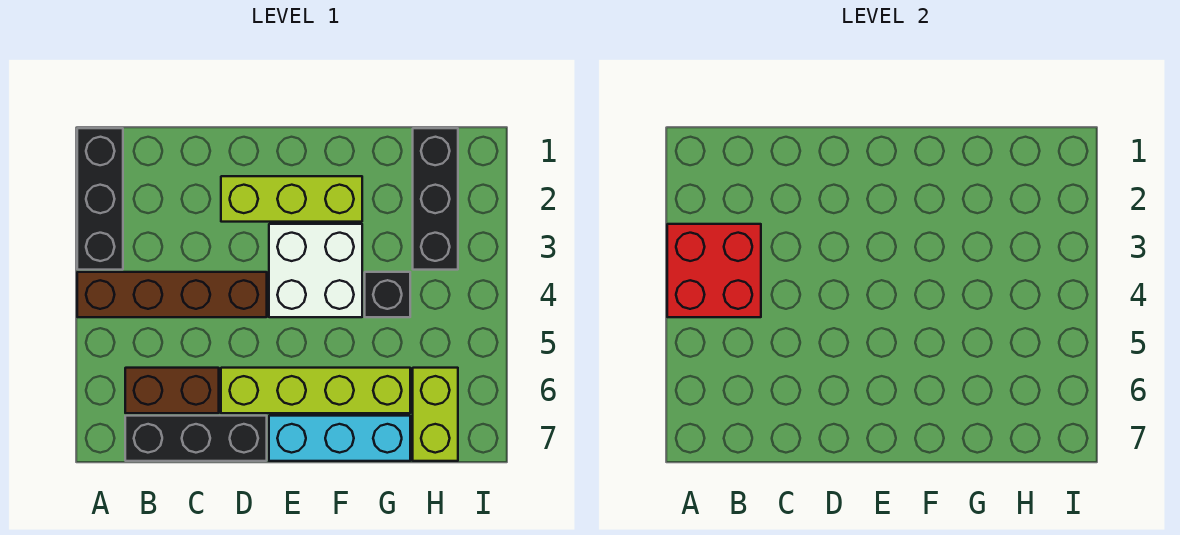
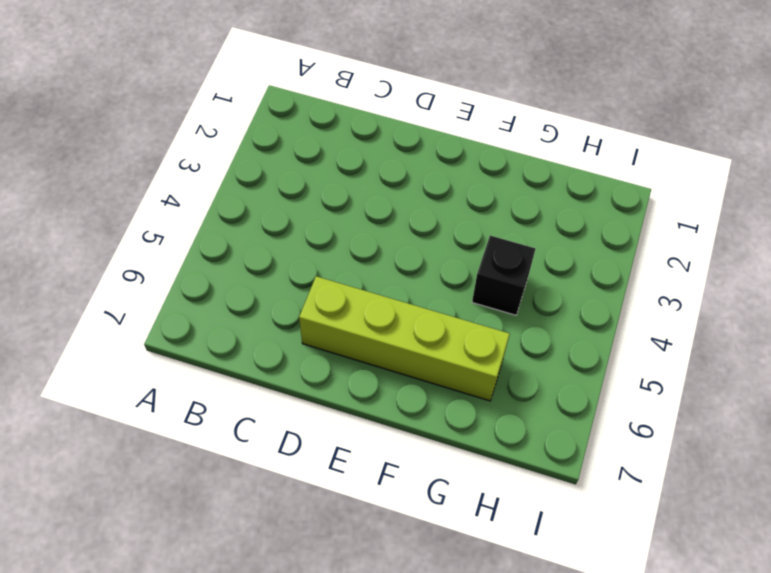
none -> black brick A1:A3 level 1
none -> brown brick A4:D4 level 1
none -> brown brick B6:C6 level 1

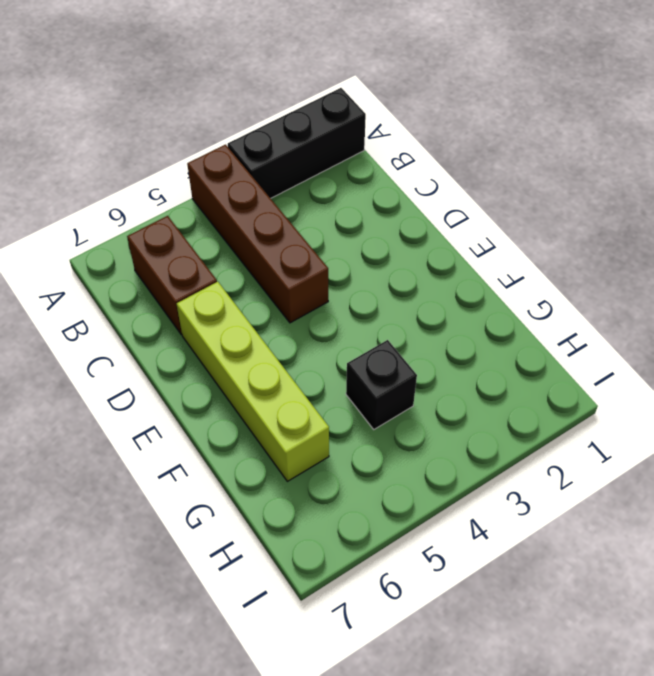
none -> black brick B7:D7 level 1
none -> lime brick D2:F2 level 1
none -> white brick E3:F4 level 1

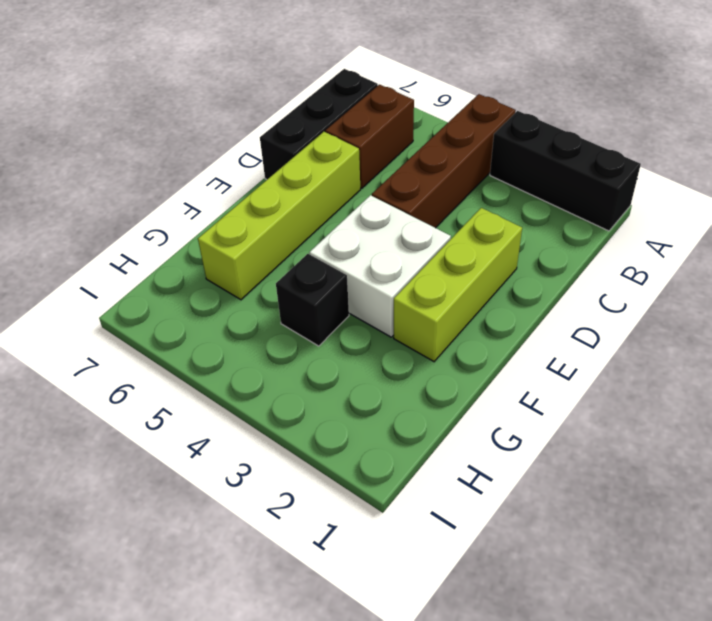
none -> cyan brick E7:G7 level 1
none -> black brick H1:H3 level 1
none -> lime brick H6:H7 level 1

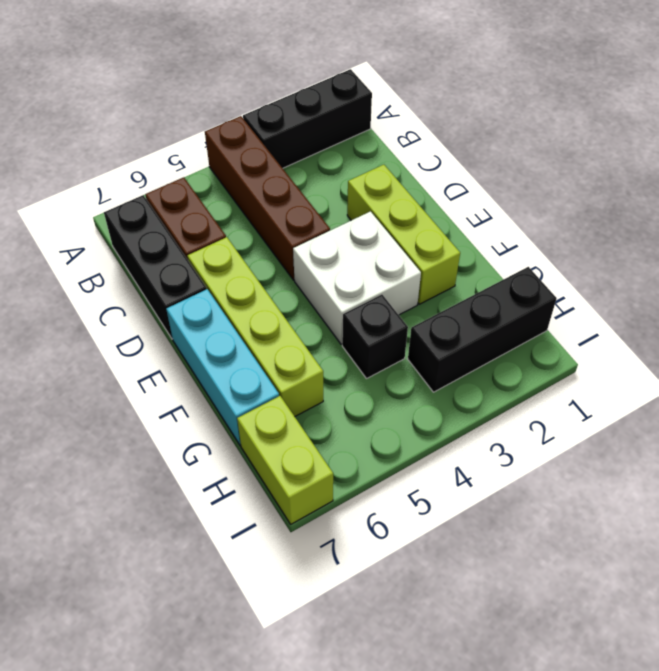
lime brick H7:I7 level 1 -> lime brick H6:H7 level 1
none -> red brick A3:B4 level 2

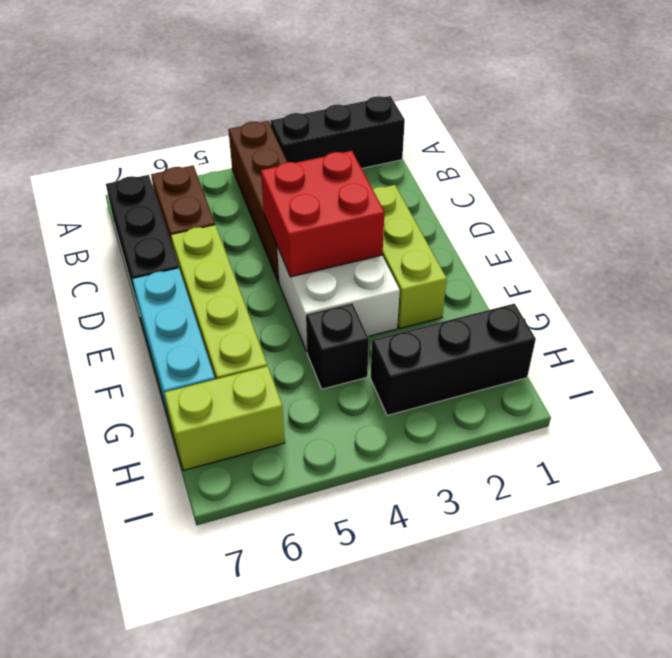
red brick D3:E4 level 2 -> red brick A3:B4 level 2

